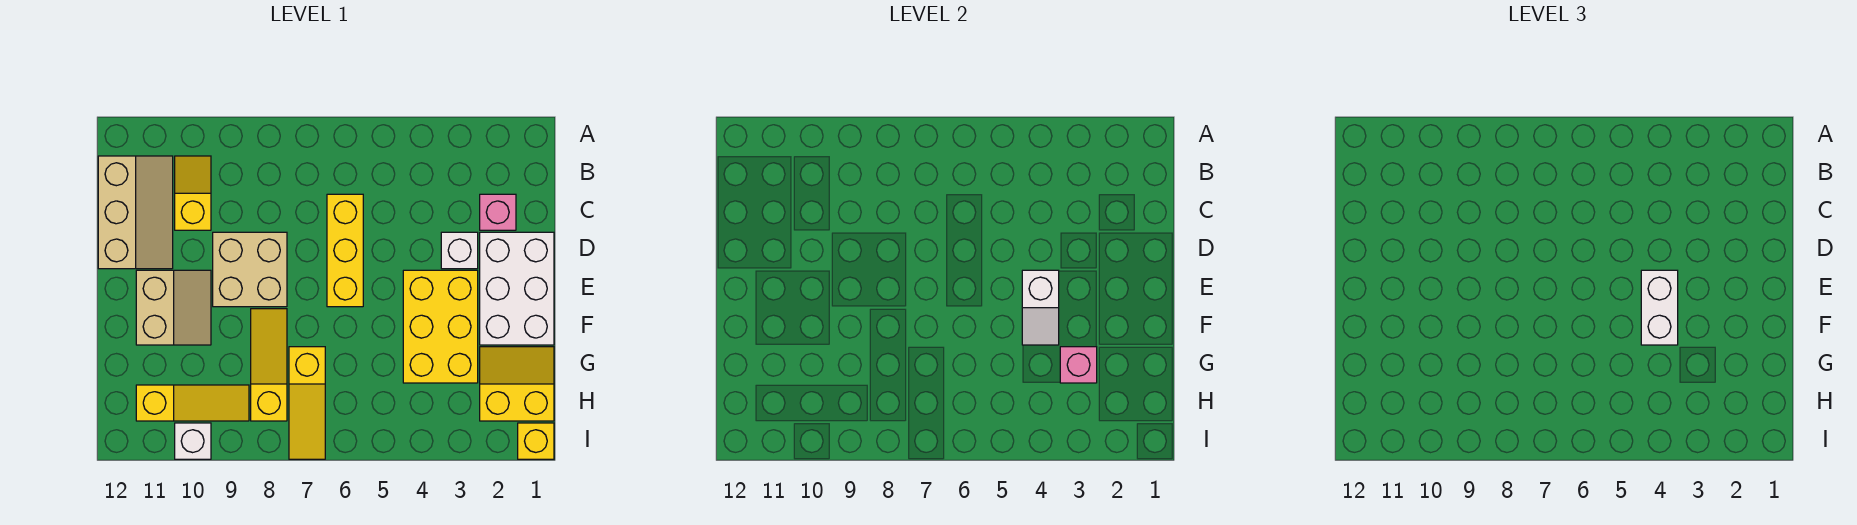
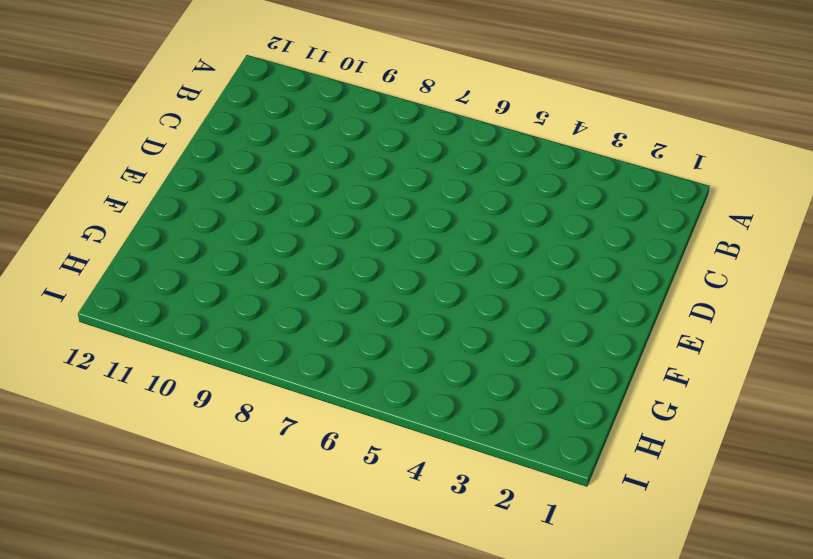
none -> yellow slope B10:C10 level 1 top C
none -> tan slope B11:D12 level 1 top 12
none -> pink brick C2 level 1

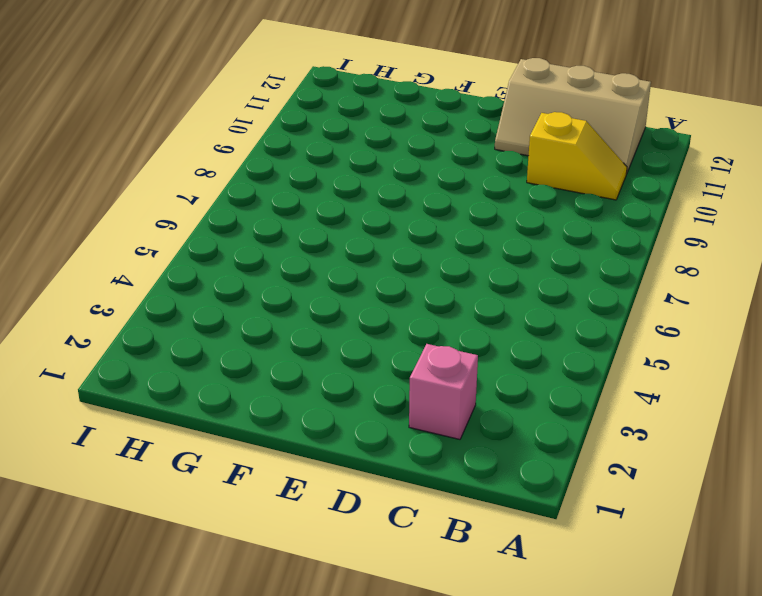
none -> yellow brick C6:E6 level 1
none -> white brick D1:F2 level 1
none -> white brick D3 level 1

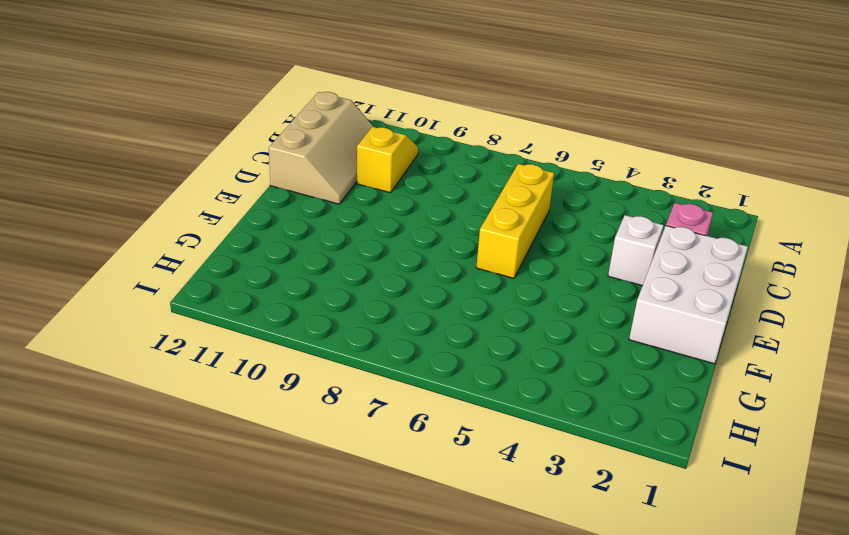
none -> tan brick D8:E9 level 1
none -> yellow brick E3:G4 level 1
none -> tan slope E10:F11 level 1 top 11

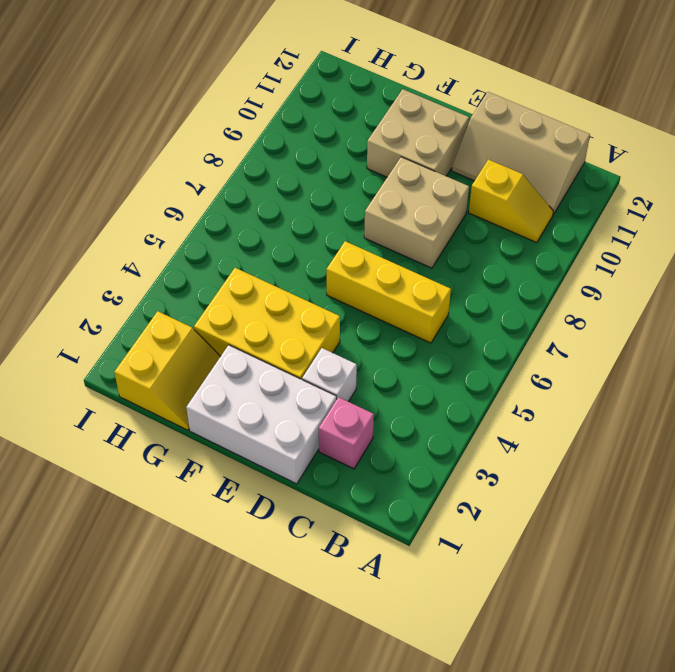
tan brick E10:F11 level 1 -> tan slope E10:F11 level 1 top 11
none -> yellow slope F8:H8 level 1 top H
none -> yellow slope G7:I7 level 1 top G
none -> yellow slope H9:H11 level 1 top 11

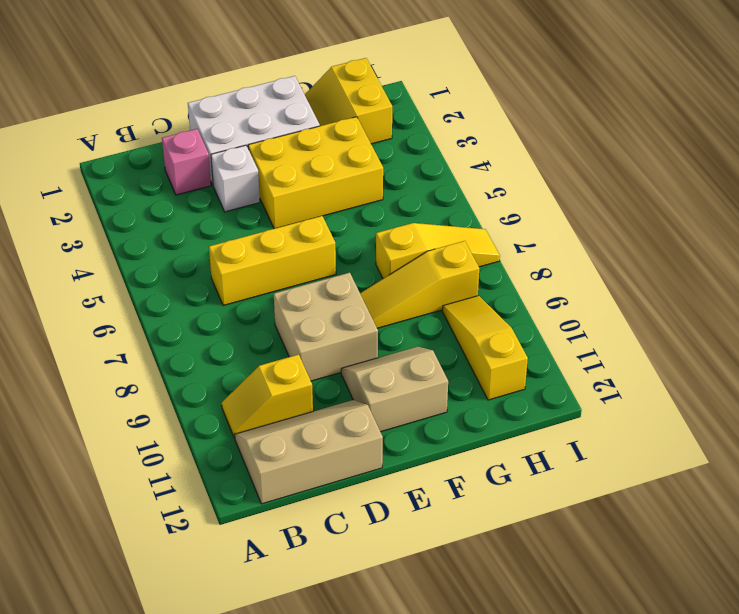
none -> yellow brick I1 level 1
none -> white brick I10 level 1
none -> white slope E4:F4 level 2 top E

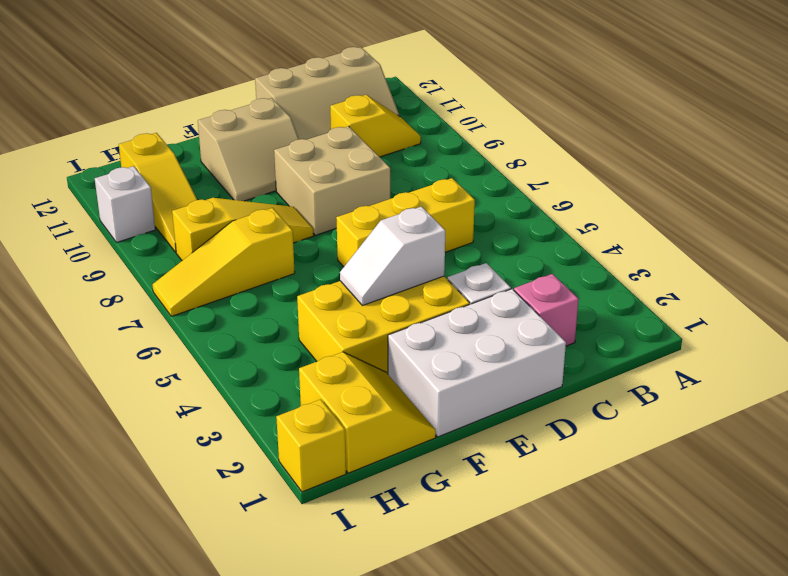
none -> pink brick G3 level 2
none -> white brick E4:F4 level 3

